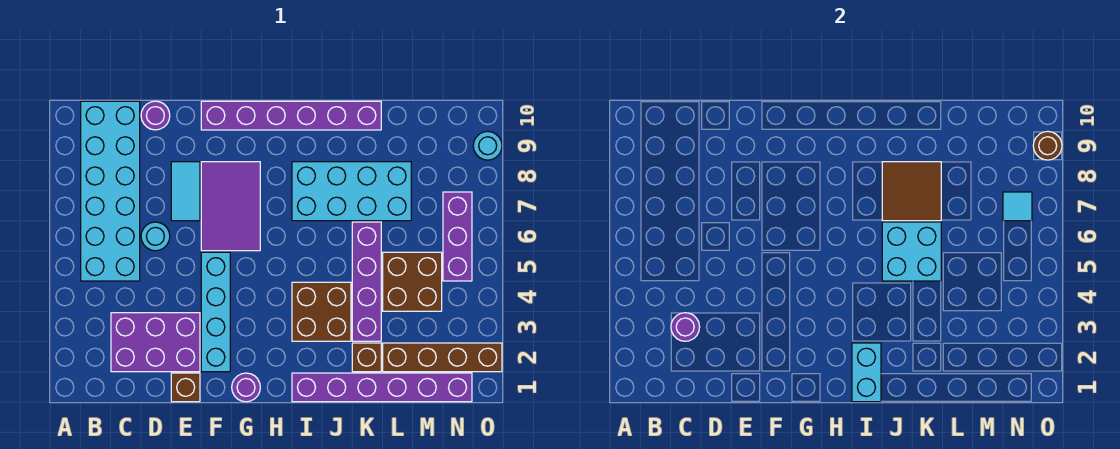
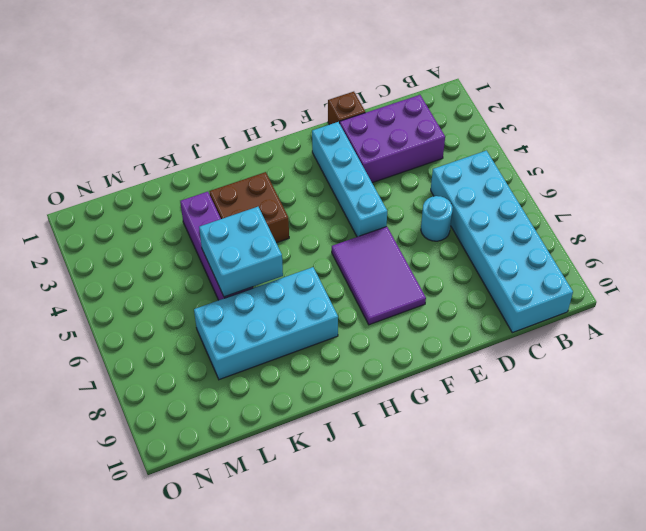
none -> purple round brick D10 level 1
none -> cyan tile E7:E8 level 1
none -> purple brick F10:K10 level 1

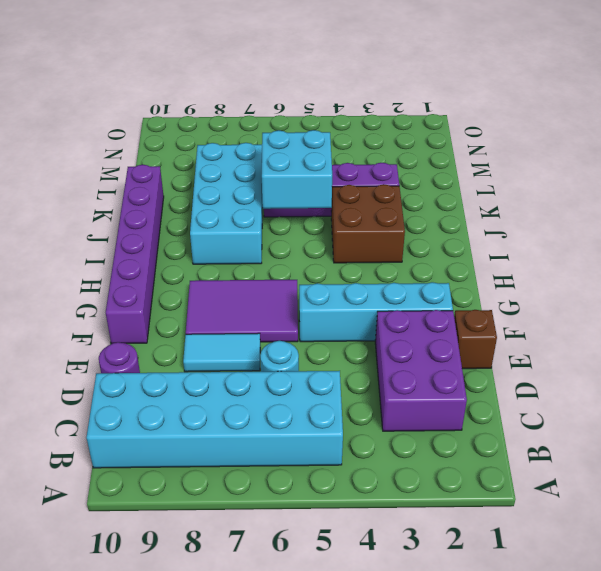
none -> purple round brick G1 level 1
none -> purple brick I1:N1 level 1
none -> brown brick K2 level 1

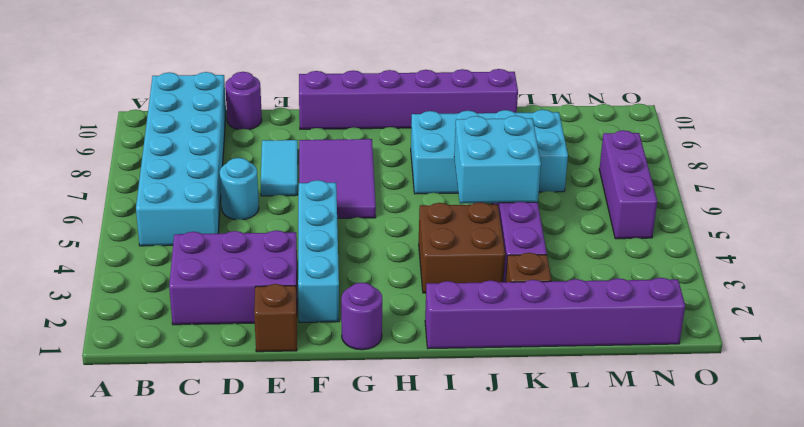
none -> brown brick L2:O2 level 1
none -> brown brick L4:M5 level 1
none -> cyan round brick O9 level 1

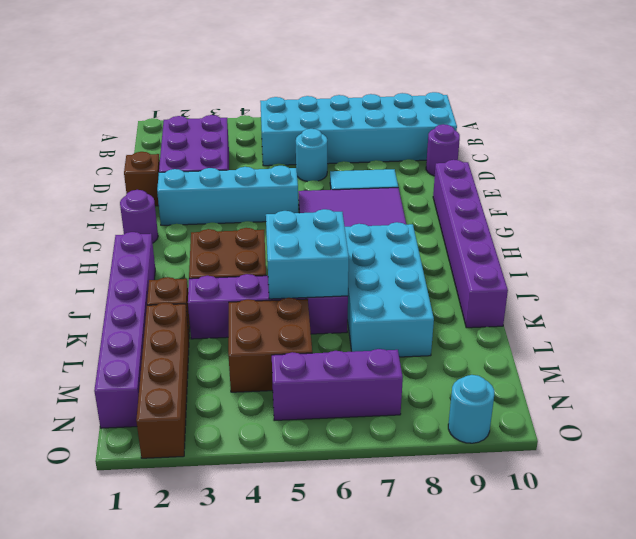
none -> purple round brick C3 level 2
none -> cyan brick I1:I2 level 2
none -> brown tile J7:K8 level 2

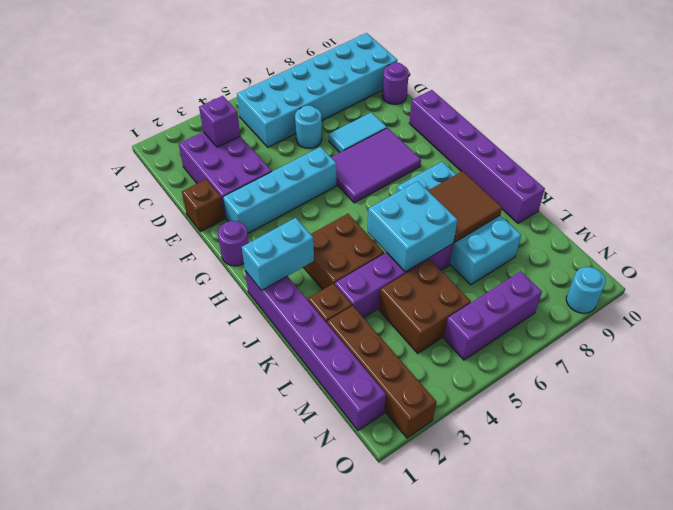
purple brick C3 level 2 -> purple round brick C3 level 2
none -> cyan tile N7 level 2
none -> brown round brick O9 level 2

